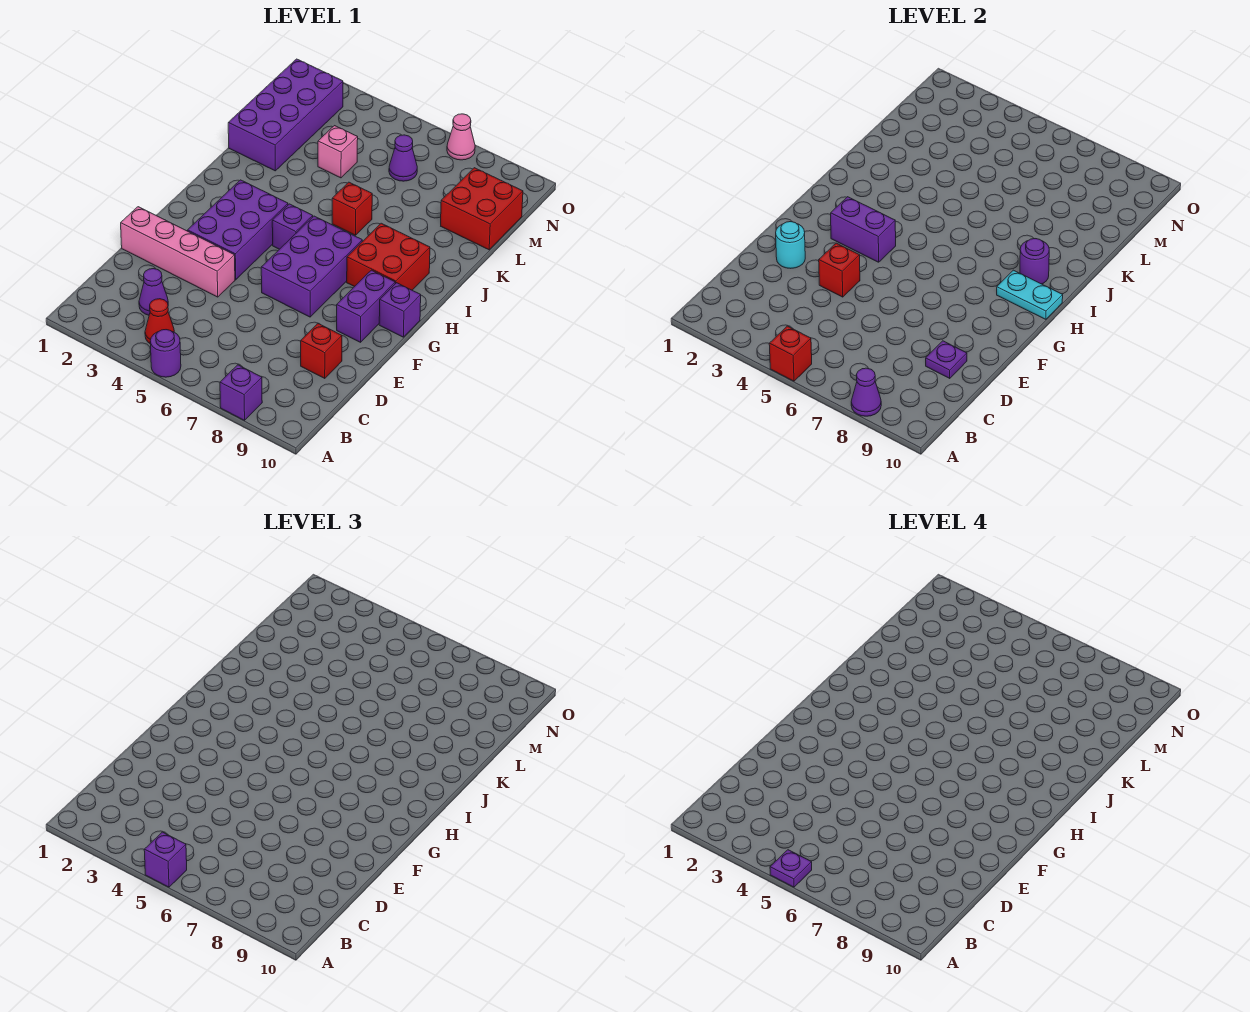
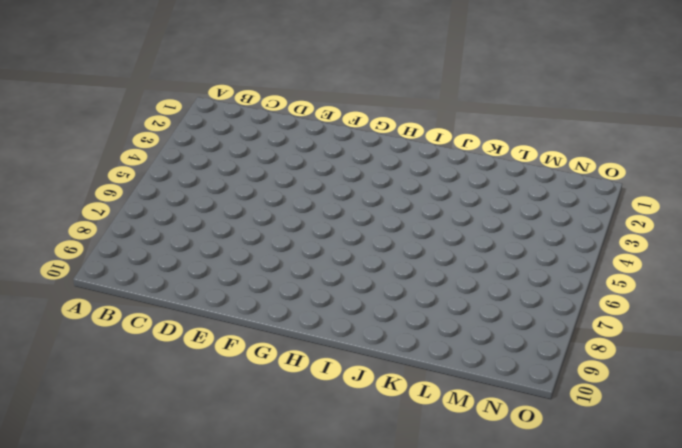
none -> purple round brick A5 level 1
none -> purple brick A8 level 1
none -> red cone B4 level 1

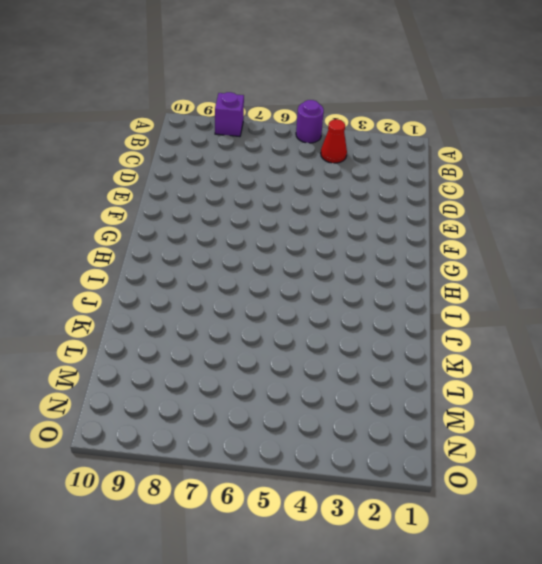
none -> purple cone C3 level 1
none -> red brick D9 level 1
none -> pink brick E1:E4 level 1

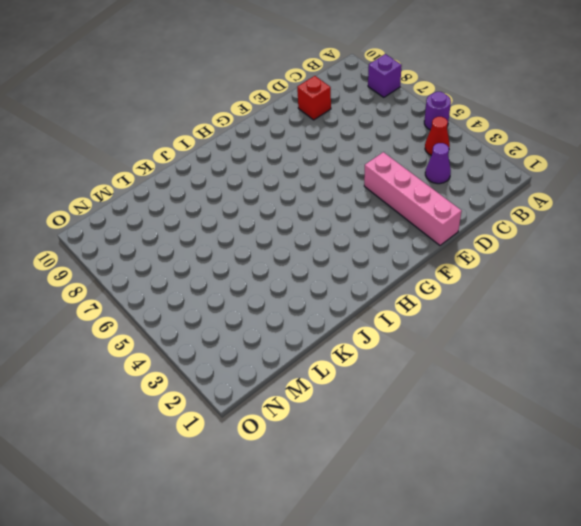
none -> purple brick F3:H4 level 1
none -> purple brick F6:H7 level 1
none -> purple brick F9:G9 level 1

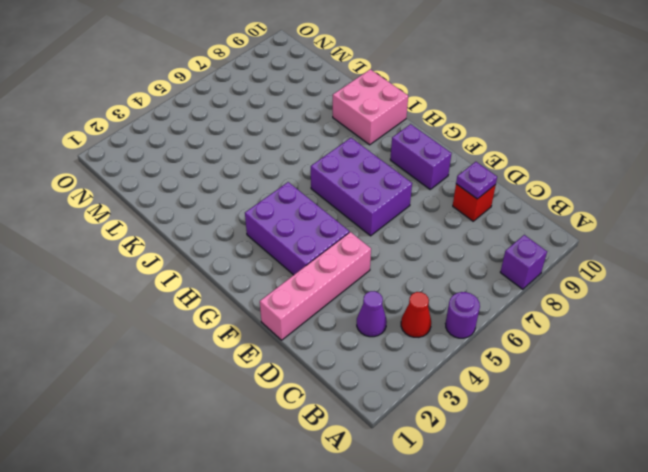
pink brick I9:J10 level 1 -> red brick H8:I9 level 1
none -> purple brick G10 level 1
none -> purple brick H5 level 1
none -> red brick J6 level 1

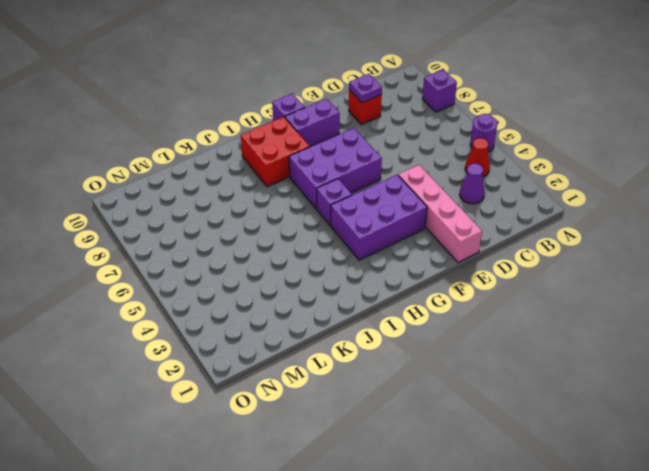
none -> red brick J6 level 1
none -> purple brick K1:N2 level 1
none -> pink brick L4 level 1

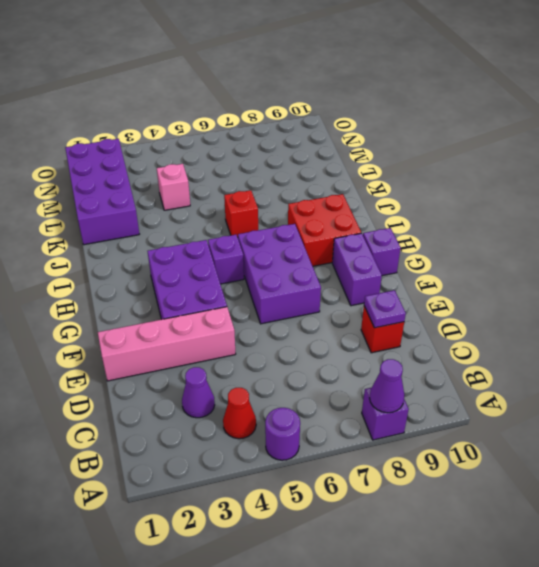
none -> red brick L9:M10 level 1
none -> purple cone M6 level 1
none -> pink cone O7 level 1

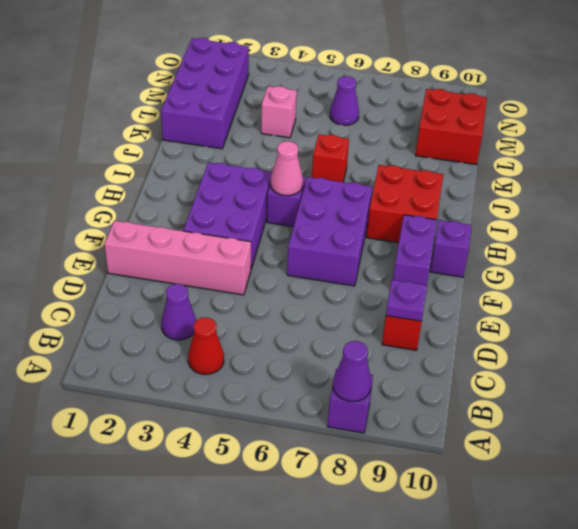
pink cone H5 level 2 -> pink cone O7 level 1
none -> purple round brick A5 level 1
none -> red brick A5 level 2
none -> cyan round brick E2 level 2

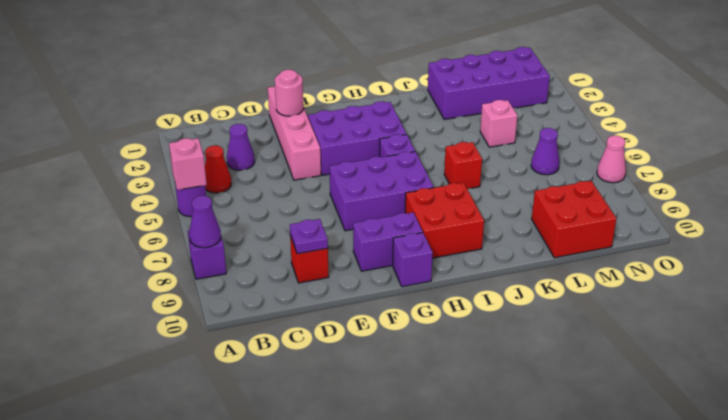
pink brick A5 level 2 -> red brick A5 level 2
pink round brick E2 level 2 -> cyan round brick E2 level 2
none -> red brick E4 level 2
none -> purple brick G3:G4 level 2
none -> cyan plate H9:H10 level 2

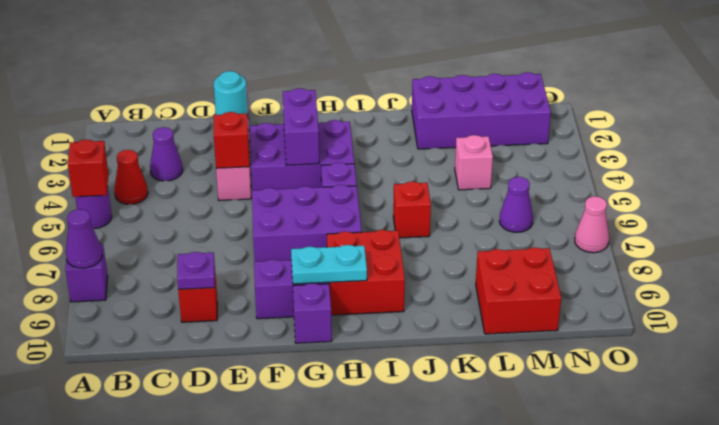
cyan plate G9:H9 level 2 -> cyan plate H9:H10 level 2
none -> purple round brick I9 level 2
none -> purple brick A5 level 3
none -> purple plate A5 level 4

